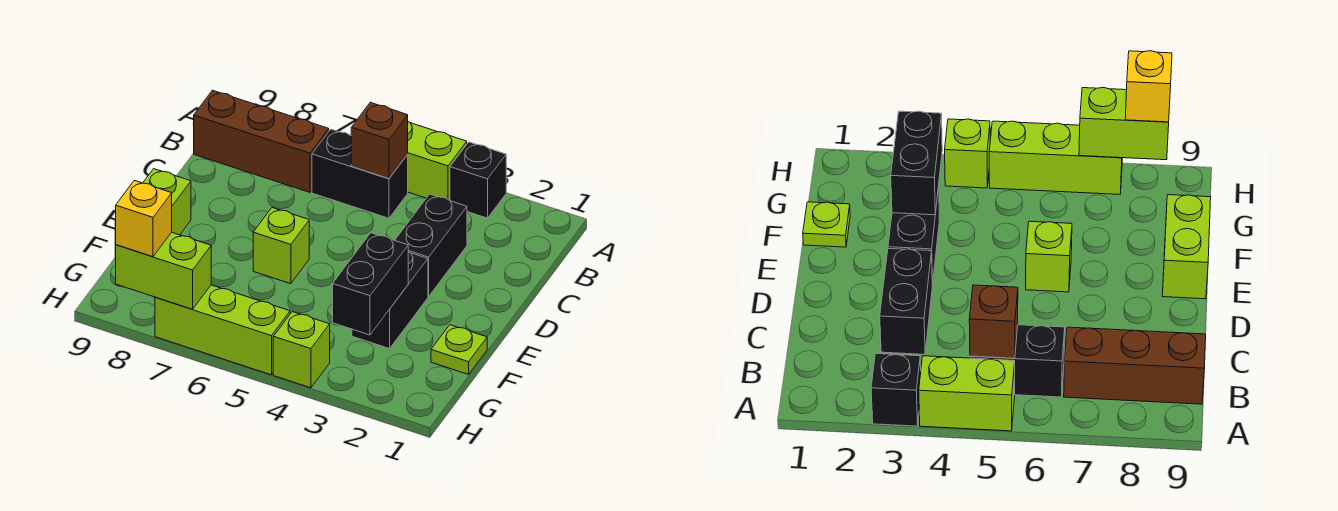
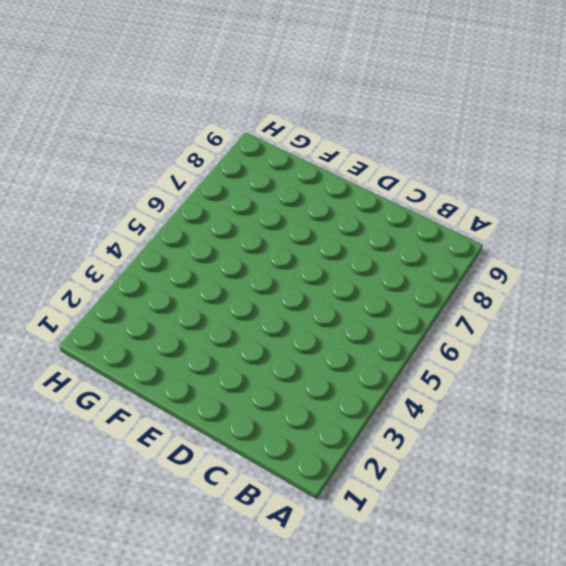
none -> black brick A3 level 1
none -> lime brick A4:A5 level 1
none -> black brick B5:B6 level 1

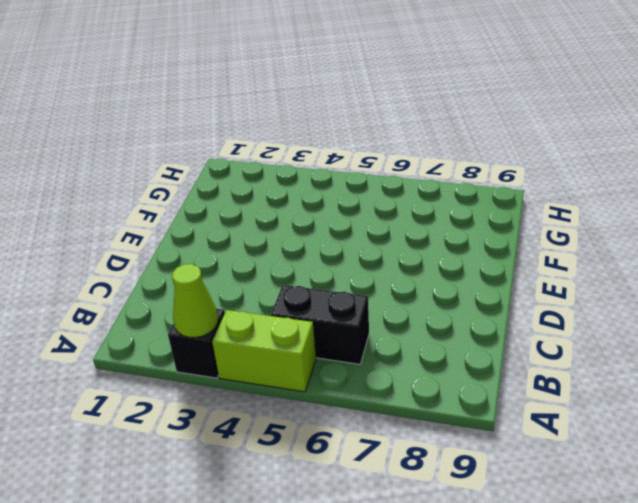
lime cone A3 level 2 -> none
none -> brown brick B7:B9 level 1
none -> black brick C3:D3 level 1
none -> black brick E3:F3 level 1

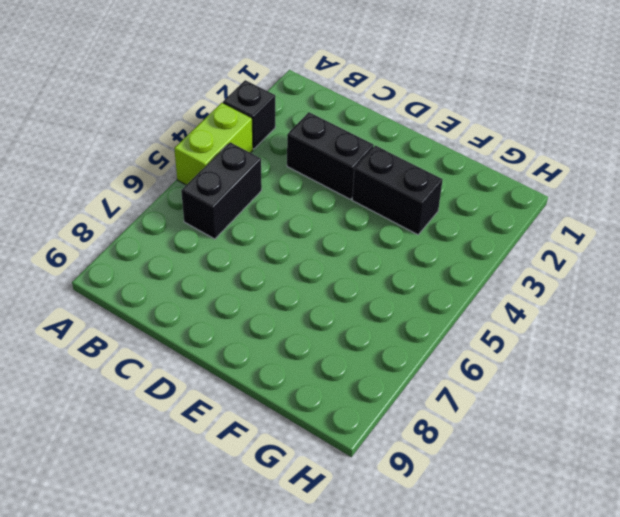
none -> brown brick B7:B9 level 1
none -> lime brick E6 level 1
none -> lime brick E9:F9 level 1

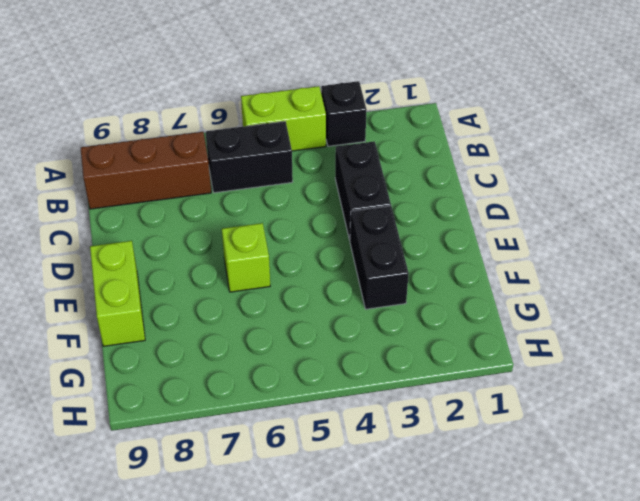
none -> lime plate F1 level 1
none -> lime brick H4 level 1
none -> lime brick H5:H7 level 1

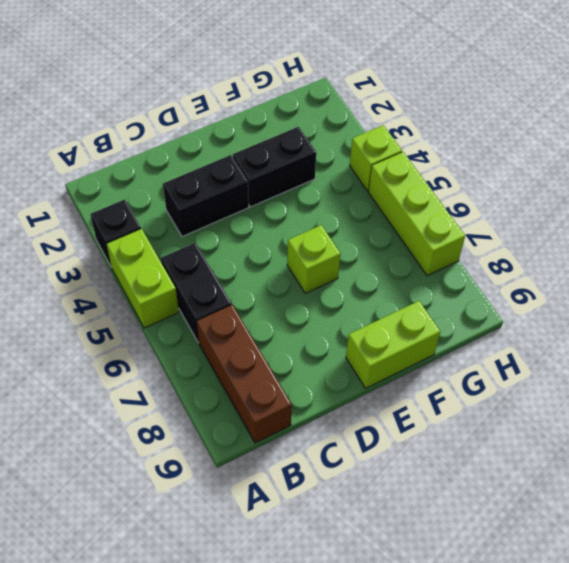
none -> lime plate F1 level 1
none -> brown brick B5 level 2
none -> black brick F3:G3 level 2

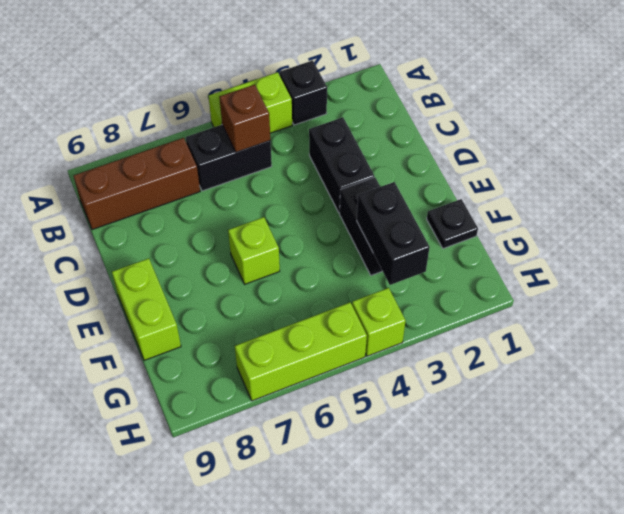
black plate F1 level 1 -> lime plate F1 level 1
none -> lime brick H7:H8 level 2
none -> yellow brick H8 level 3

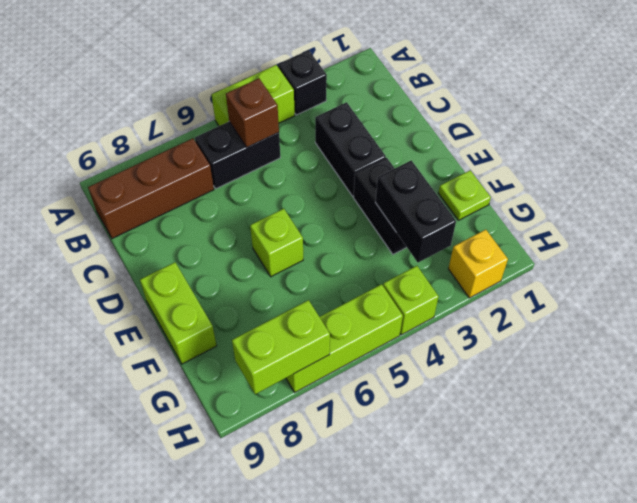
yellow brick H2 level 1 -> yellow brick H8 level 3

